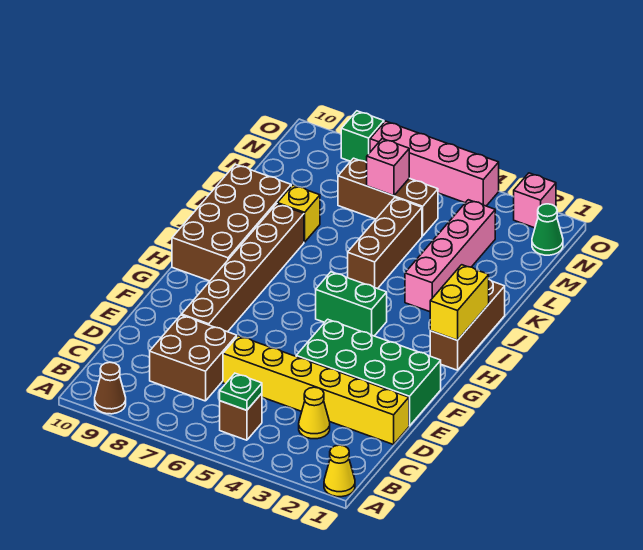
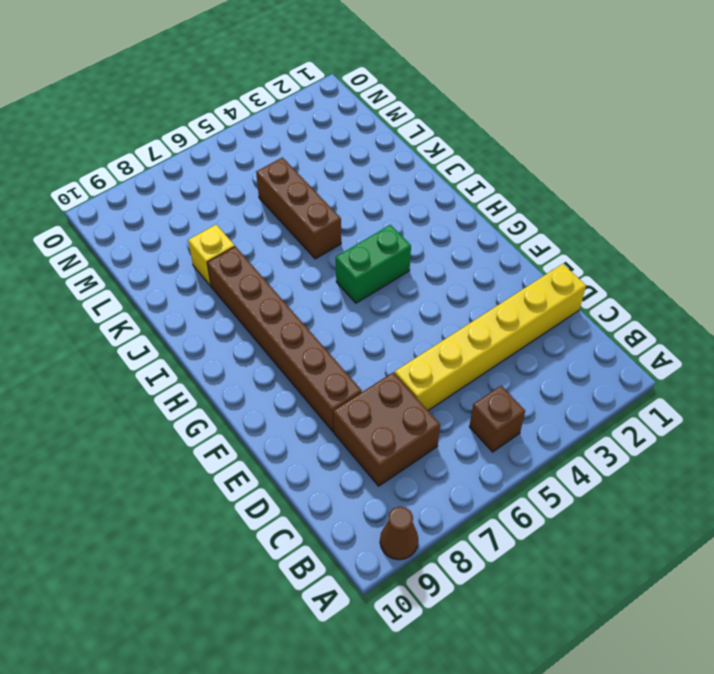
none -> yellow cone A1 level 1
none -> yellow cone C3 level 1
none -> green brick E1:F4 level 1

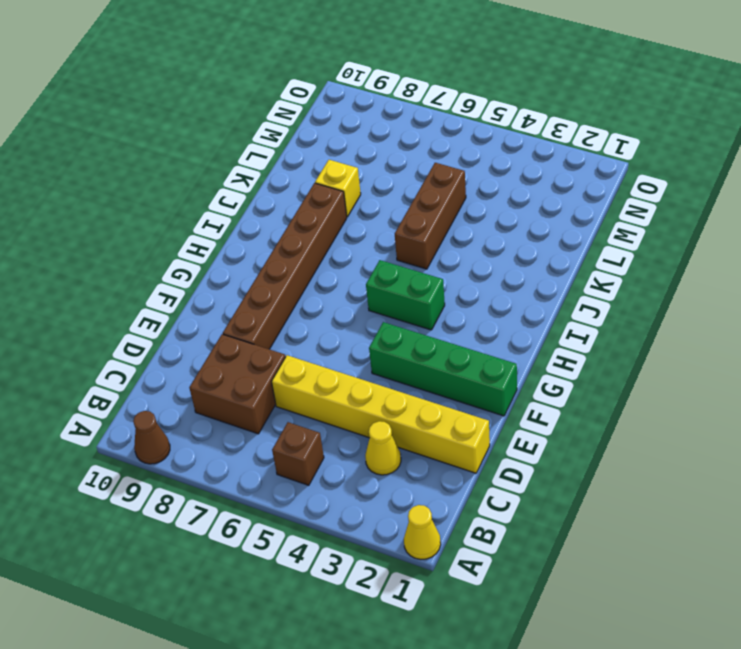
green brick F1:F4 level 1 -> green brick E1:F4 level 1
none -> brown brick H1:J1 level 1
none -> brown brick H9:K10 level 1
none -> pink brick J3:M3 level 1

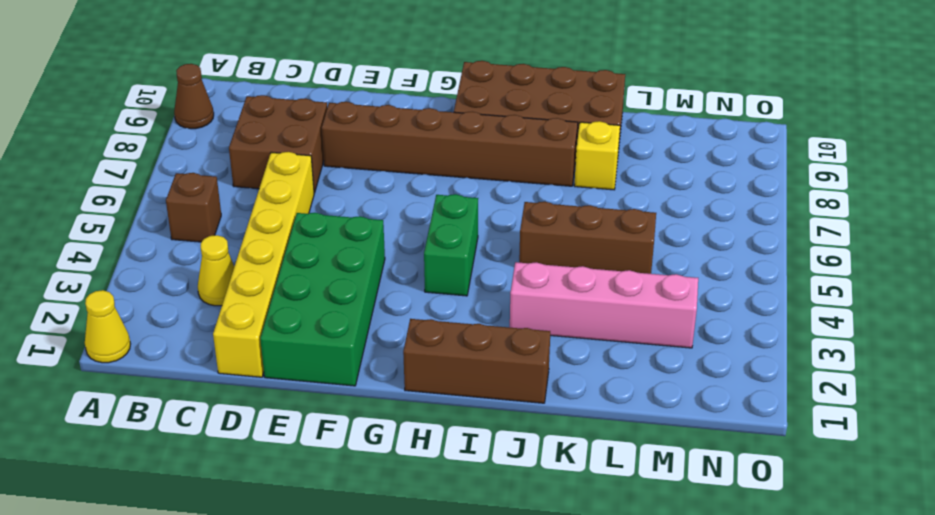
none -> brown brick M5:M7 level 1
none -> green cone N1 level 1
none -> pink brick O2 level 1

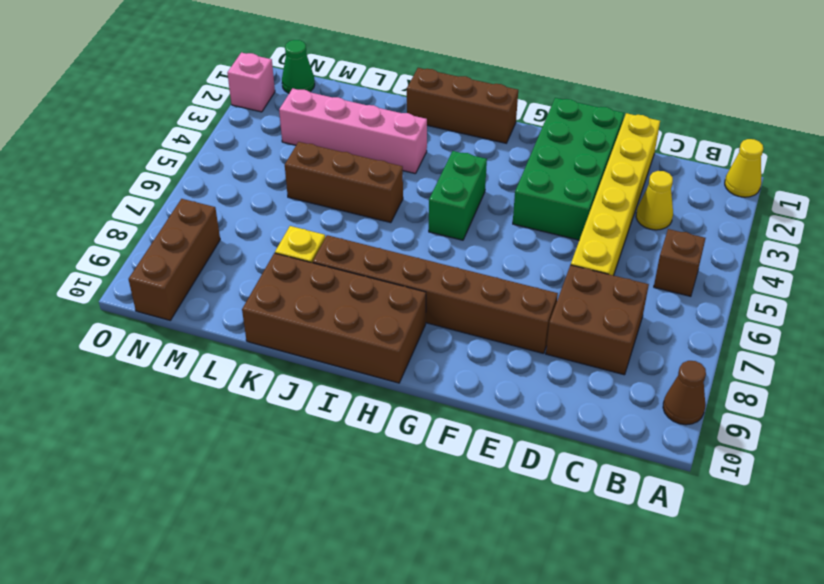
brown brick N8:N10 level 1 -> brown brick M5:M7 level 1
none -> pink brick O4:O7 level 1
none -> green brick O8 level 1
none -> green plate B5 level 2

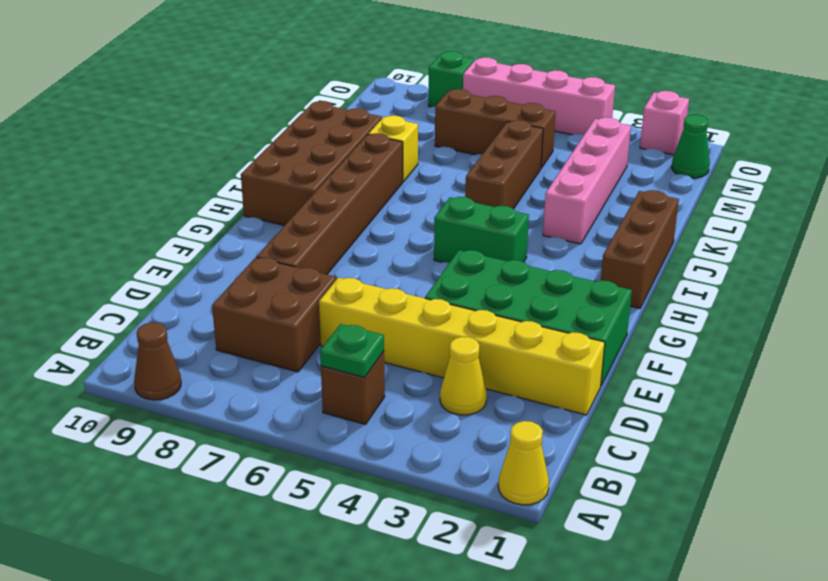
none -> yellow brick H1:I1 level 2
none -> pink brick M6 level 2

